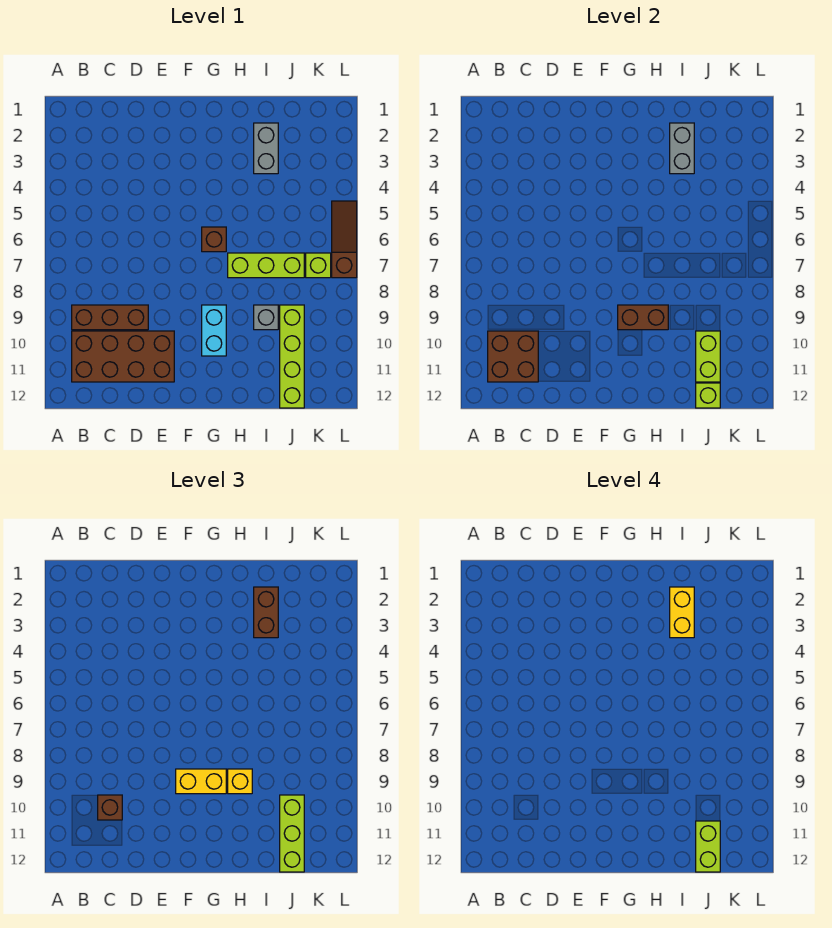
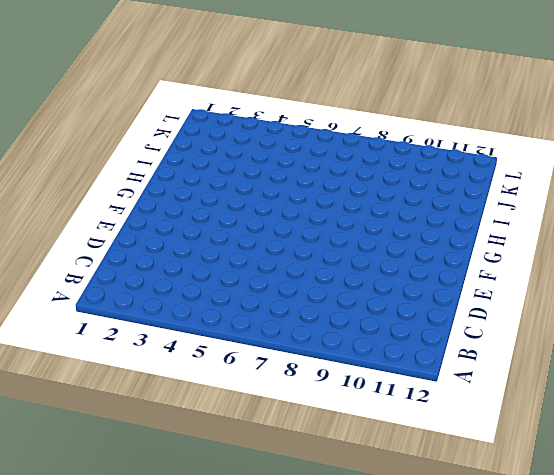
none -> brown brick B9:D9 level 1
none -> brown brick B10:E11 level 1
none -> brown brick G6 level 1

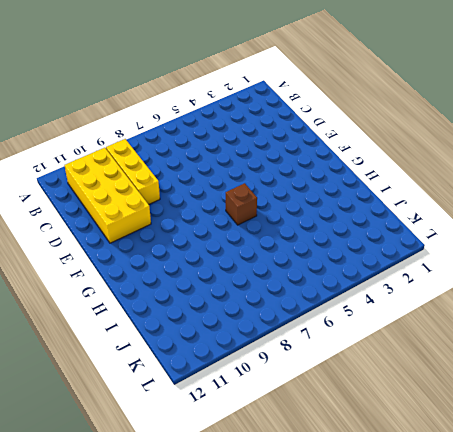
yellow brick B9:D9 level 1 -> brown brick B9:D9 level 1
yellow brick B10:E11 level 1 -> brown brick B10:E11 level 1
none -> cyan brick G9:G10 level 1
none -> lime brick H7:J7 level 1
none -> grey brick I2:I3 level 1

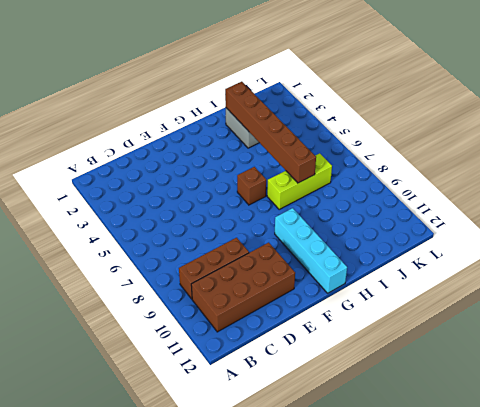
cyan brick G9:G12 level 1 -> cyan brick G9:G10 level 1
brown brick I2:I7 level 2 -> grey brick I2:I3 level 2
none -> grey brick I9 level 1
none -> lime brick J9:J12 level 1
none -> lime brick K7 level 1

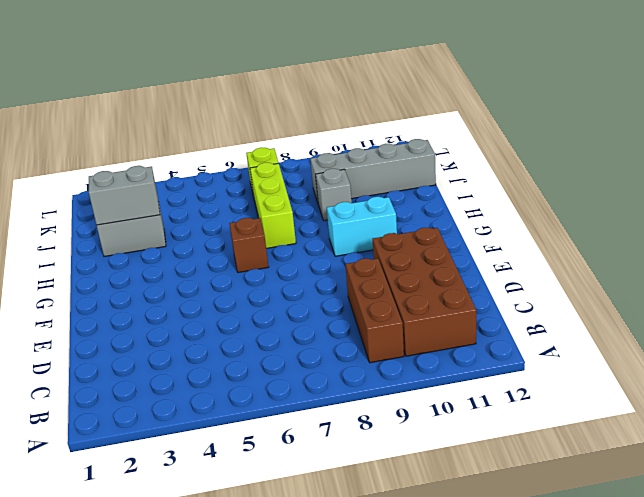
grey brick J9:J12 level 1 -> lime brick J9:J12 level 1
none -> brown slope L5:L7 level 1 top 7
none -> brown brick B10:C11 level 2
none -> brown brick G9:H9 level 2

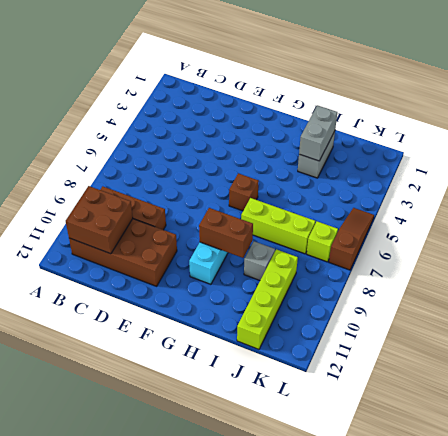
none -> lime brick J10:J11 level 2
none -> lime brick J12 level 2
none -> brown brick C10 level 3

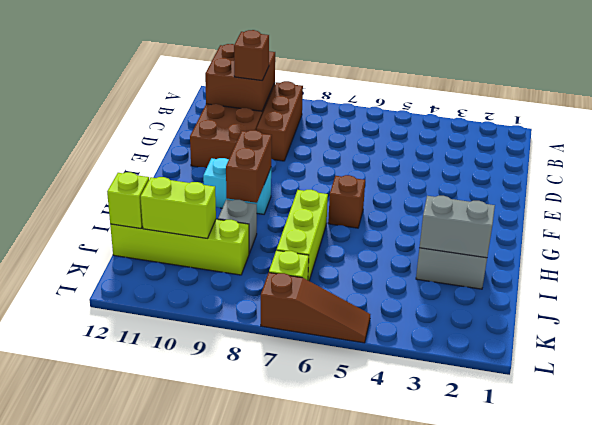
none -> yellow brick F9:G9 level 3
none -> yellow brick H9 level 3
none -> brown brick I2:I3 level 3

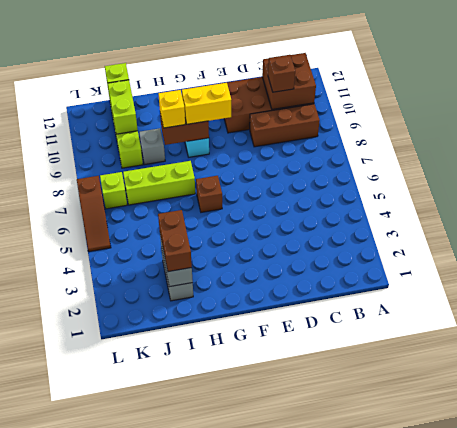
none -> lime brick J10:J12 level 3
none -> yellow brick I2:I3 level 4
none -> lime brick J11:J12 level 4

